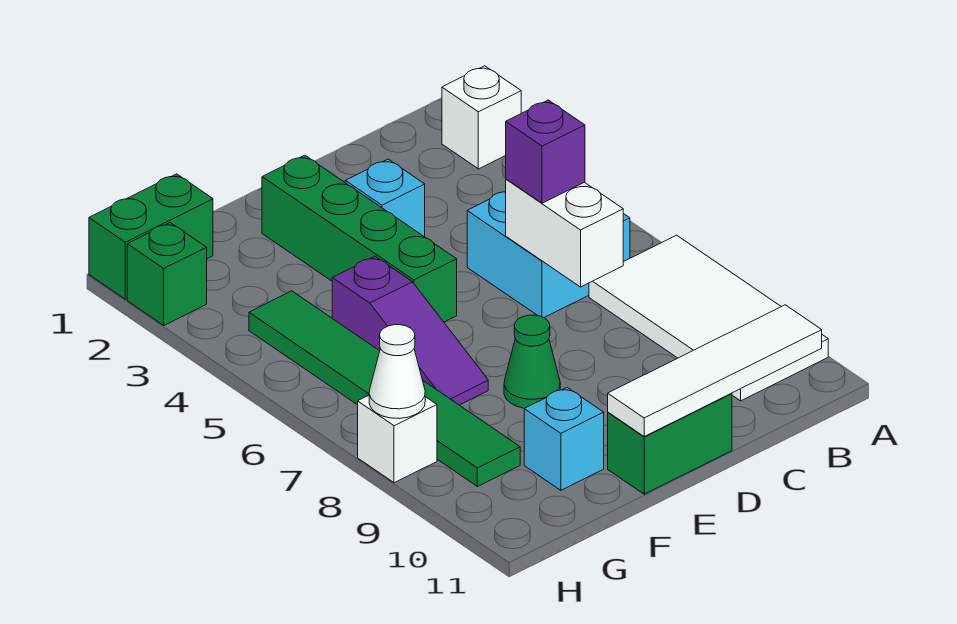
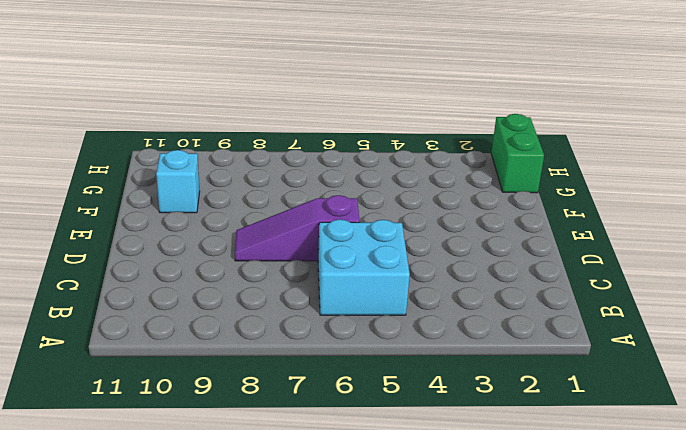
purple slope D6:D8 level 1 top 6 -> purple slope F5:F7 level 1 top 5
none -> white brick A2 level 1
none -> white tile A7:B10 level 1
none -> cyan brick D3 level 1

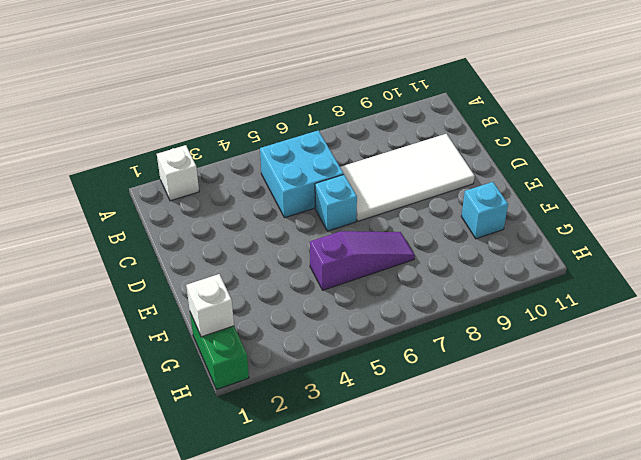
white tile C7:D10 level 1 -> white tile A7:B10 level 1
cyan brick D6 level 1 -> cyan brick D3 level 1
white brick G1 level 2 -> white brick H8 level 1
none -> green brick D11:E11 level 1
none -> green brick E2:E5 level 1
none -> green cone E8 level 1

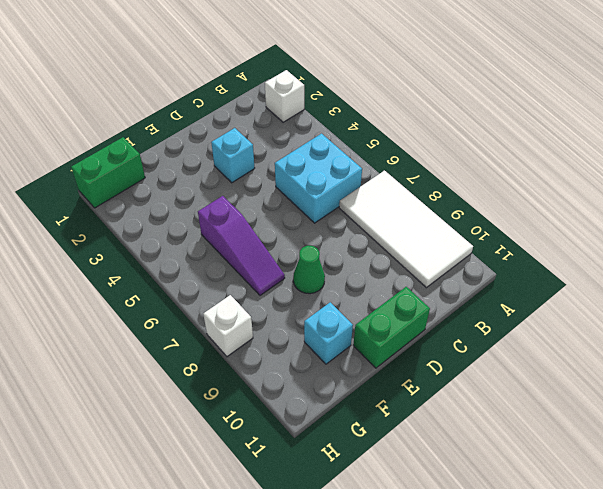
none -> green brick E2:E5 level 1
none -> green tile G4:G9 level 1
none -> green brick H2 level 1

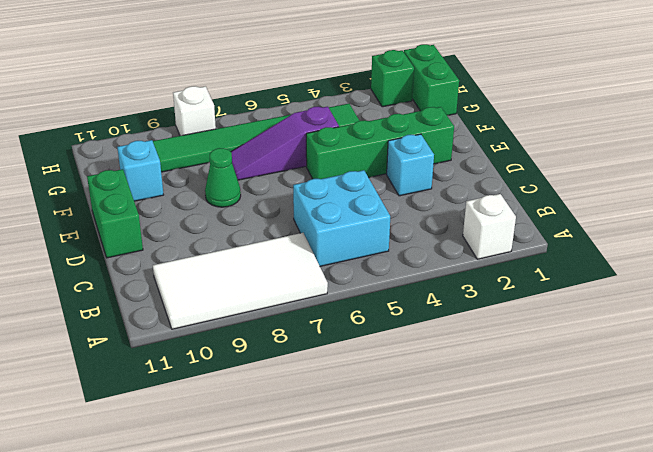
none -> white tile B11:E11 level 2
none -> white brick C6:C7 level 2
none -> white cone H8 level 2

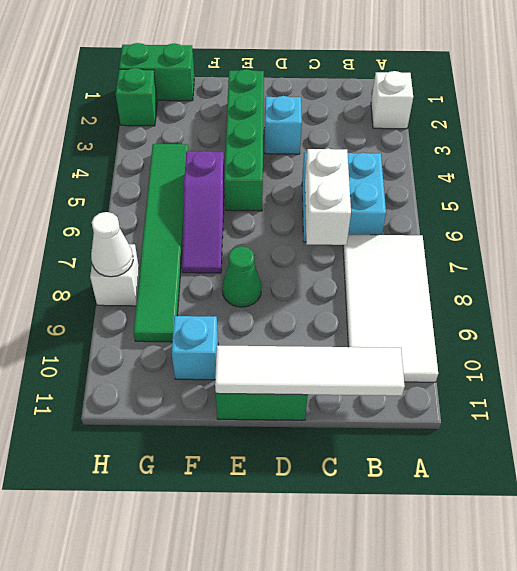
none -> purple brick C6 level 3

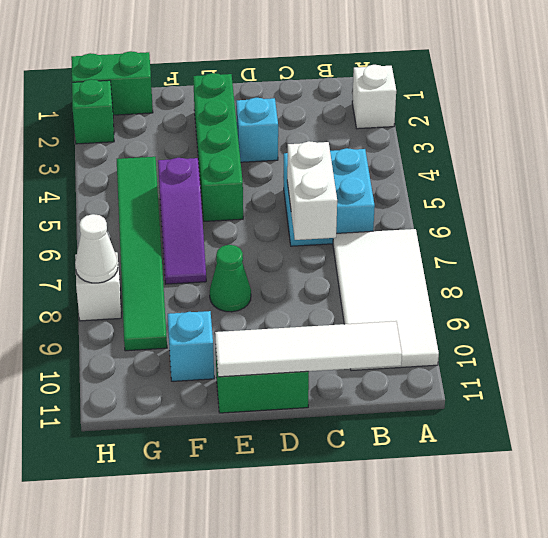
none -> purple brick C6 level 3

